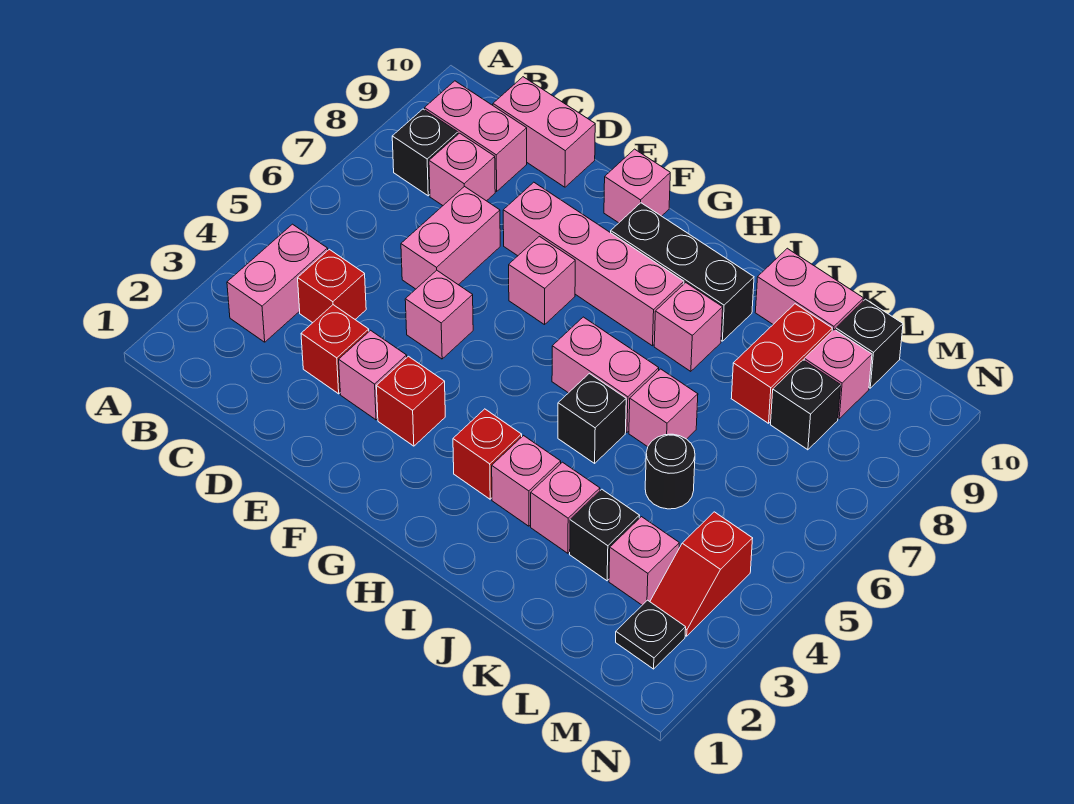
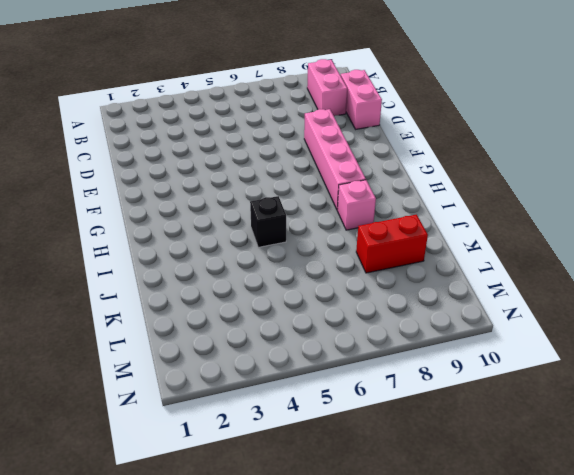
none -> pink brick B3:B4 level 1
none -> black brick B8 level 1
none -> red brick C4 level 1
none -> pink brick C8 level 1

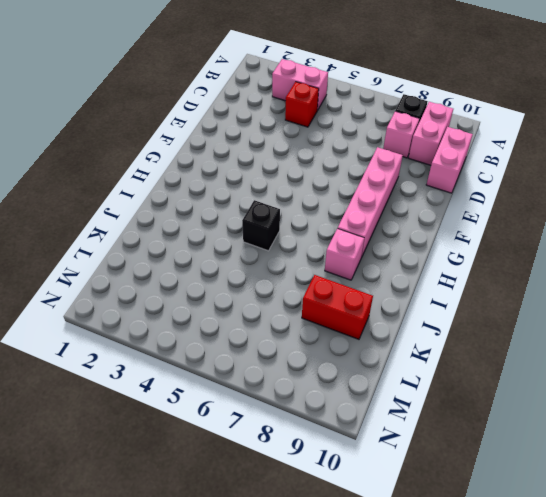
none -> red brick D3 level 1
none -> pink brick D6:D7 level 1
none -> pink brick E3 level 1
none -> pink brick E5 level 1

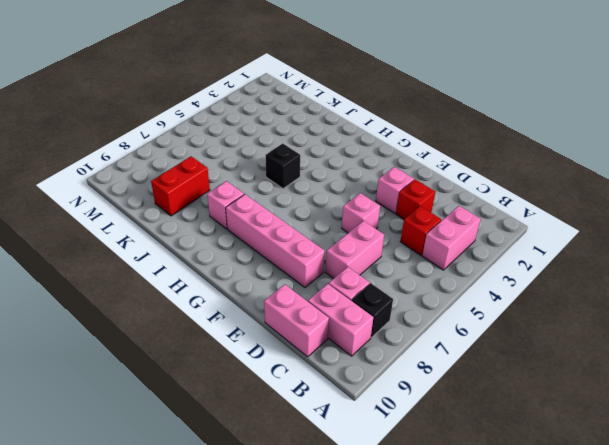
none -> red brick F3 level 1
none -> pink brick F7 level 1
none -> pink brick F10 level 1
none -> black brick G9:I9 level 1

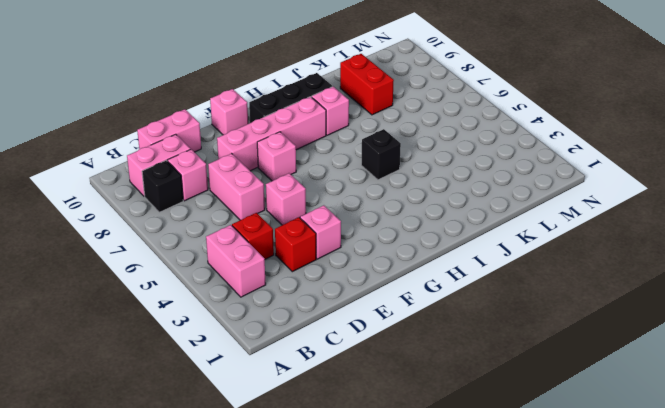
none -> red brick F3 level 1
none -> red brick H3 level 1
none -> pink brick H6:I6 level 1
none -> pink brick I3 level 1

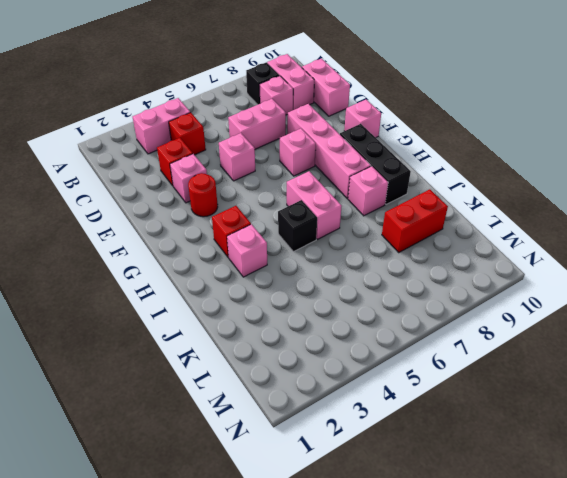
red round brick F3 level 1 -> red brick F3 level 1
none -> pink brick J3 level 1
none -> pink brick J6 level 1
none -> pink brick J10:K10 level 1
none -> black brick K3 level 1

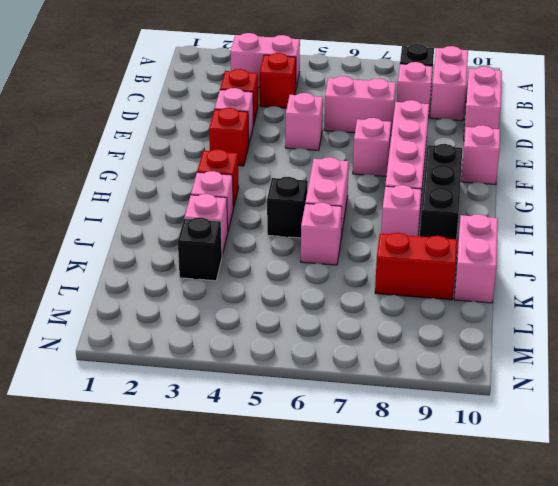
none -> black round brick K5 level 1
none -> pink brick L3 level 1
none -> black brick L8 level 1
none -> pink brick L9 level 1

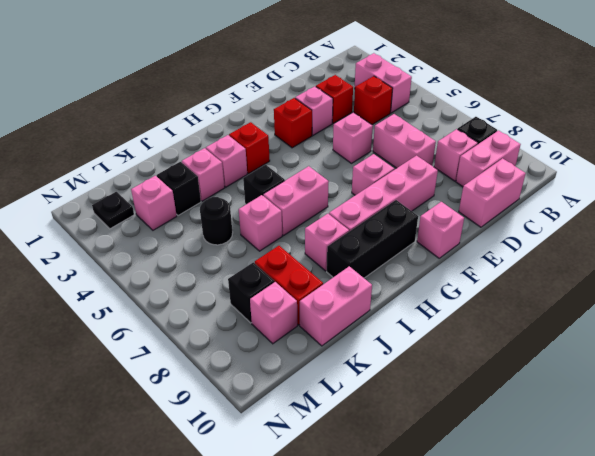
none -> black brick L10 level 1
none -> red slope M3:M4 level 1 top 4

